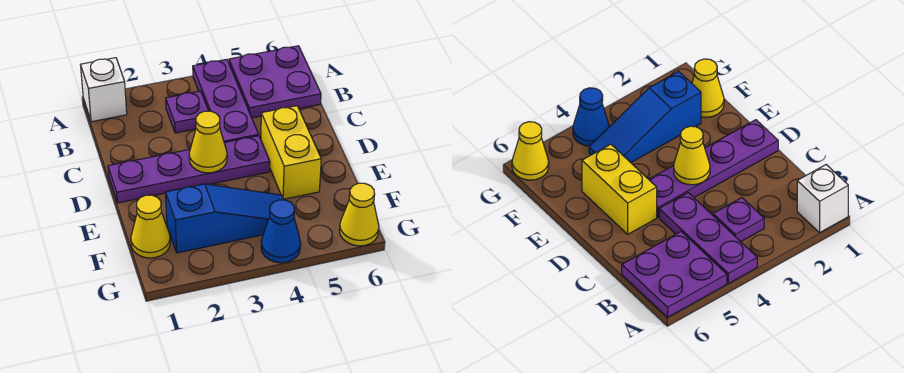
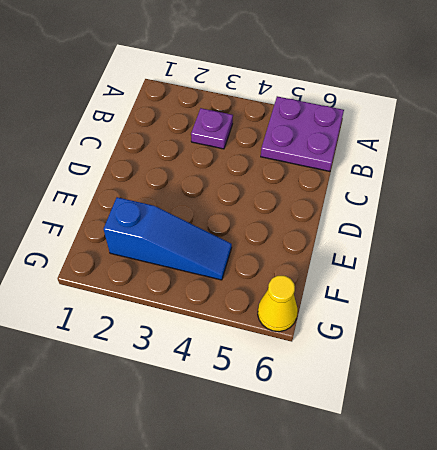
none -> white brick A1 level 1
none -> purple plate A4:C4 level 1

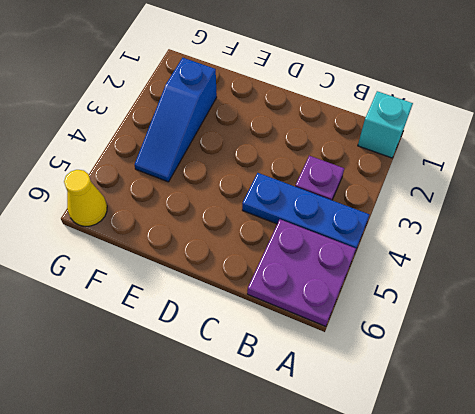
cyan brick A1 level 1 -> white brick A1 level 1
blue plate A4:C4 level 1 -> purple plate A4:C4 level 1
none -> purple plate D1:D4 level 1
none -> yellow brick D5:E5 level 1

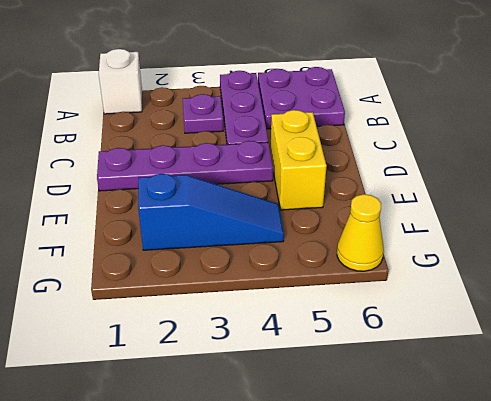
none -> yellow cone F1 level 1
none -> blue cone G4 level 1

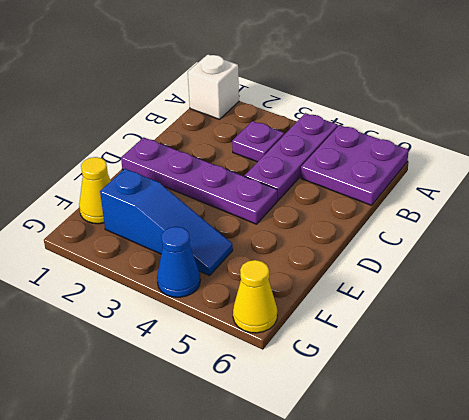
none -> yellow brick D5:E5 level 1
none -> yellow cone D3 level 2

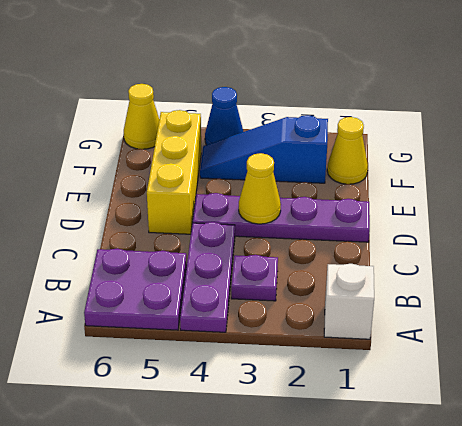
yellow brick D5:F5 level 1 -> yellow brick D5:E5 level 1

